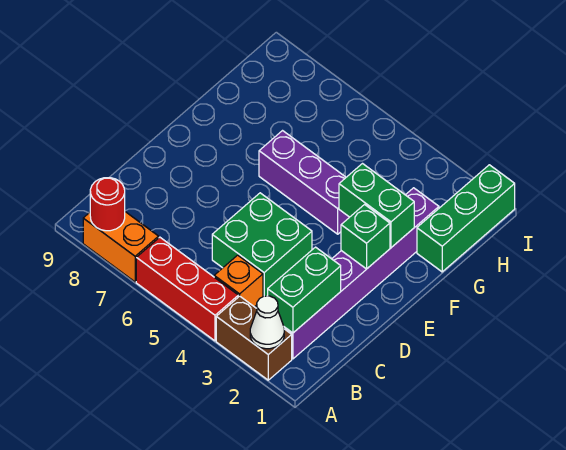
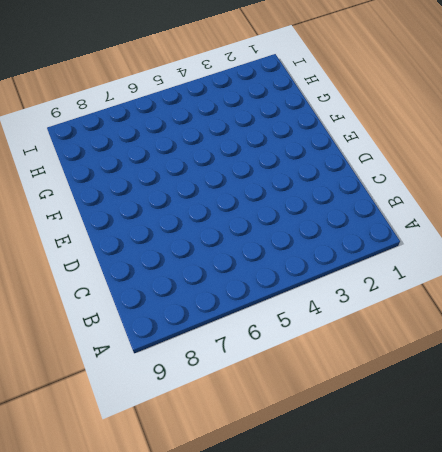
none -> brown brick A2:A3 level 1
none -> red brick A4:A6 level 1
none -> orange brick A7:A8 level 1

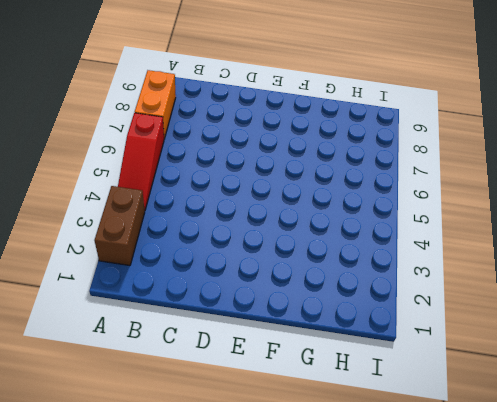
red slope A4:A6 level 1 top 6 -> red brick A4:A6 level 1
none -> purple brick B2:G2 level 1
none -> orange brick B4 level 1
none -> green brick C4:D5 level 1

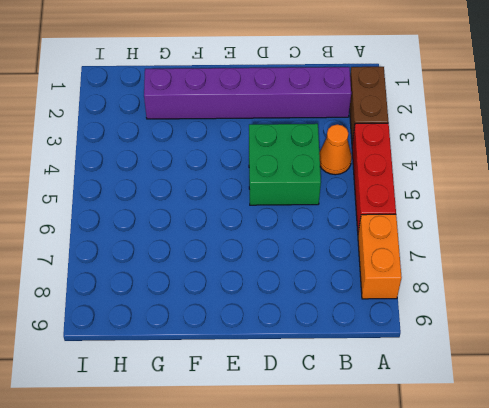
orange cone B4 level 1 -> orange brick B4 level 1
none -> purple brick F4:F6 level 1
none -> green brick G1:I1 level 1
none -> white cone A2 level 2

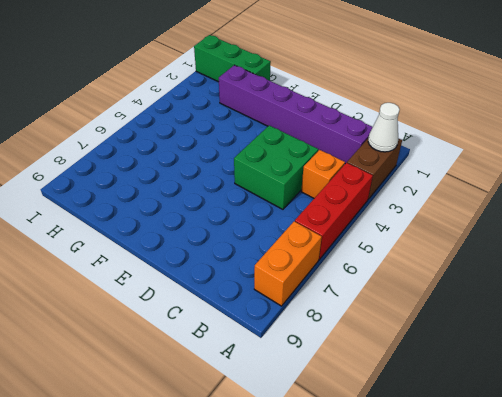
none -> purple brick F4:F6 level 1
none -> red round brick A8 level 2
none -> green brick B2:C2 level 2

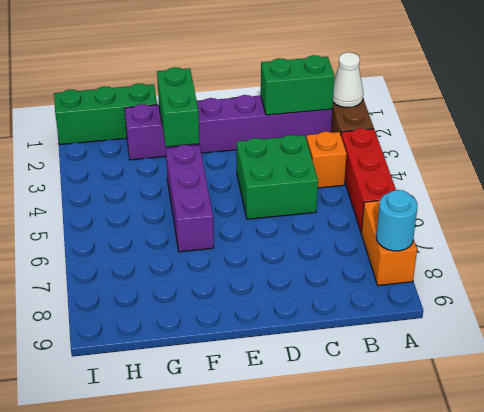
cyan round brick A8 level 2 -> red round brick A8 level 2
none -> green brick E2 level 2

